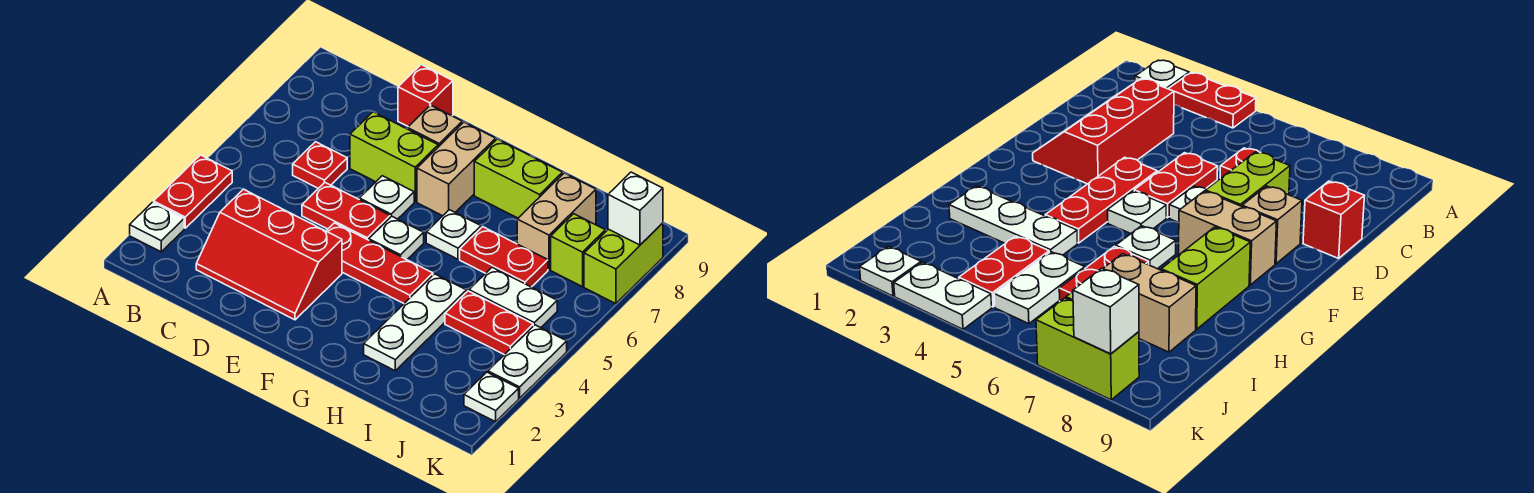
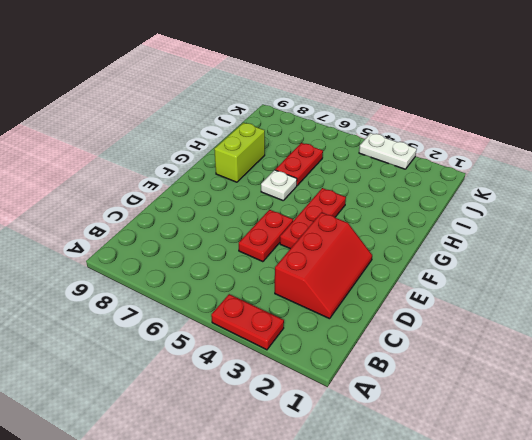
none -> white plate A2 level 1
none -> red plate C6 level 1
none -> lime brick D7:E7 level 1

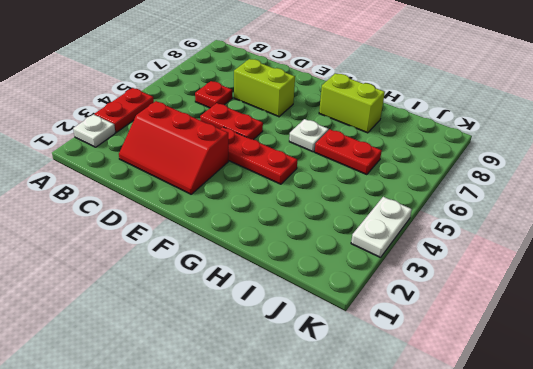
none -> red brick D9 level 1
none -> white plate E6 level 1
none -> tan brick E8 level 1

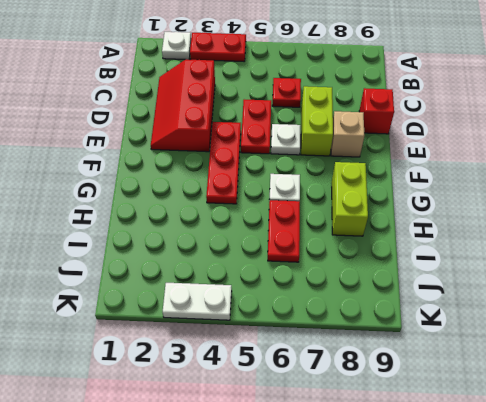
none -> white plate F5 level 1
none -> tan brick F7:F8 level 1
none -> white plate H2:H4 level 1

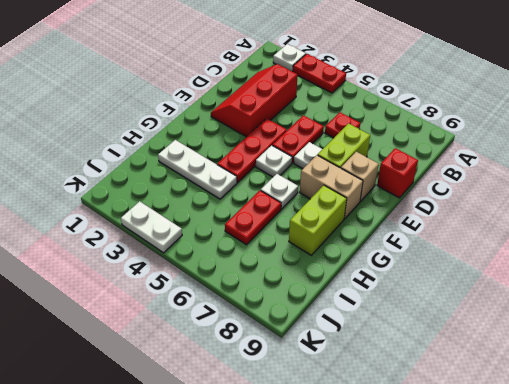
none -> red plate I4:J4 level 1
none -> white plate I5:J5 level 1
none -> tan brick I7:I8 level 1

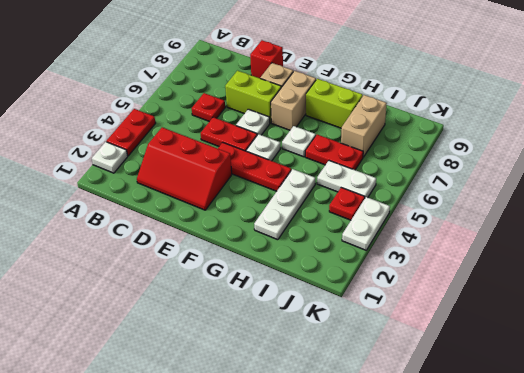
red plate J4 level 1 -> red plate I4:J4 level 1
none -> lime brick J7 level 1
none -> white plate K2 level 1
none -> lime brick K7:K8 level 1

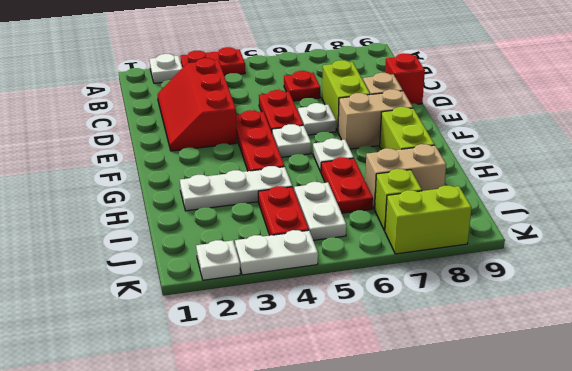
none -> white brick K8 level 2

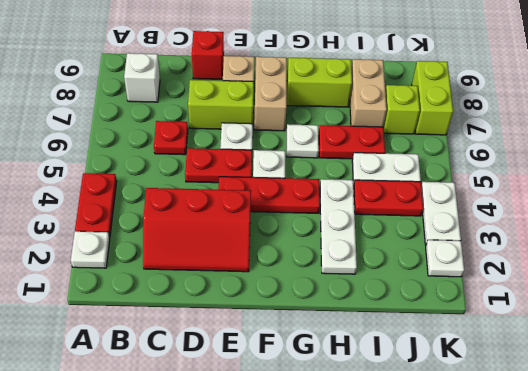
white brick B8 level 1 -> white brick K8 level 2

